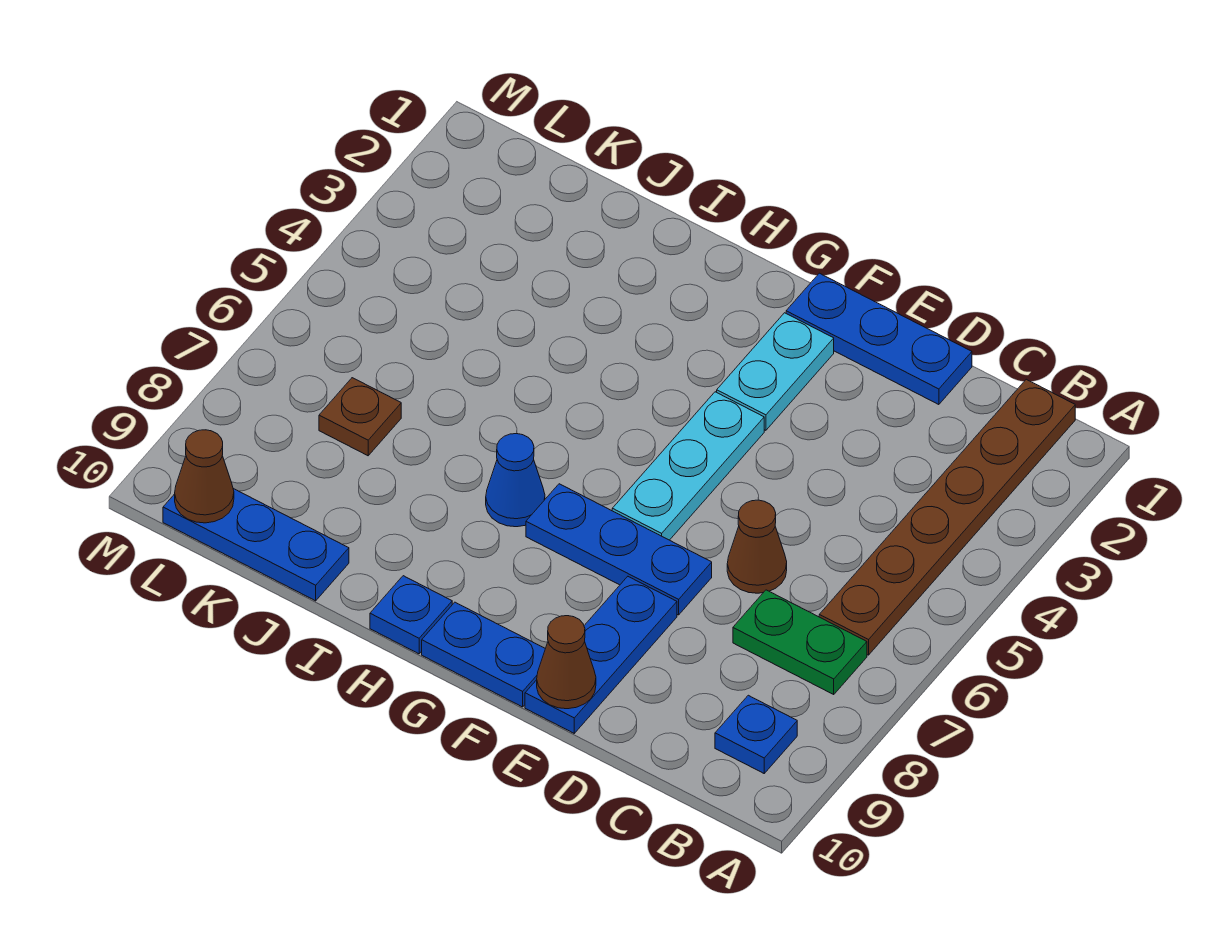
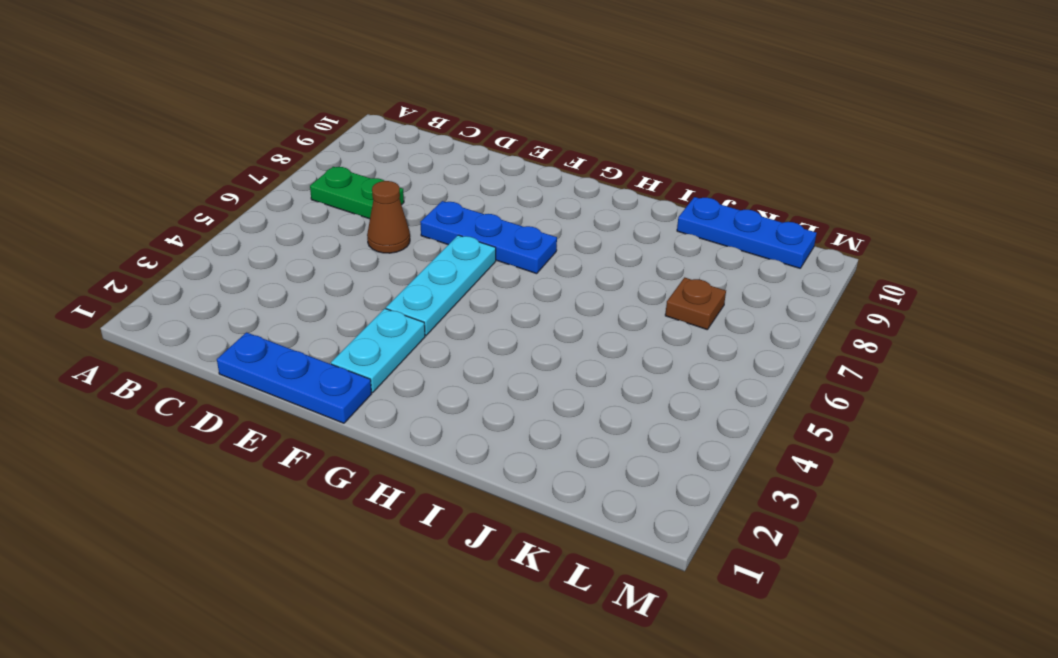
none -> brown plate B1:B6 level 1
none -> blue plate B9 level 1
none -> blue plate E8:E10 level 1

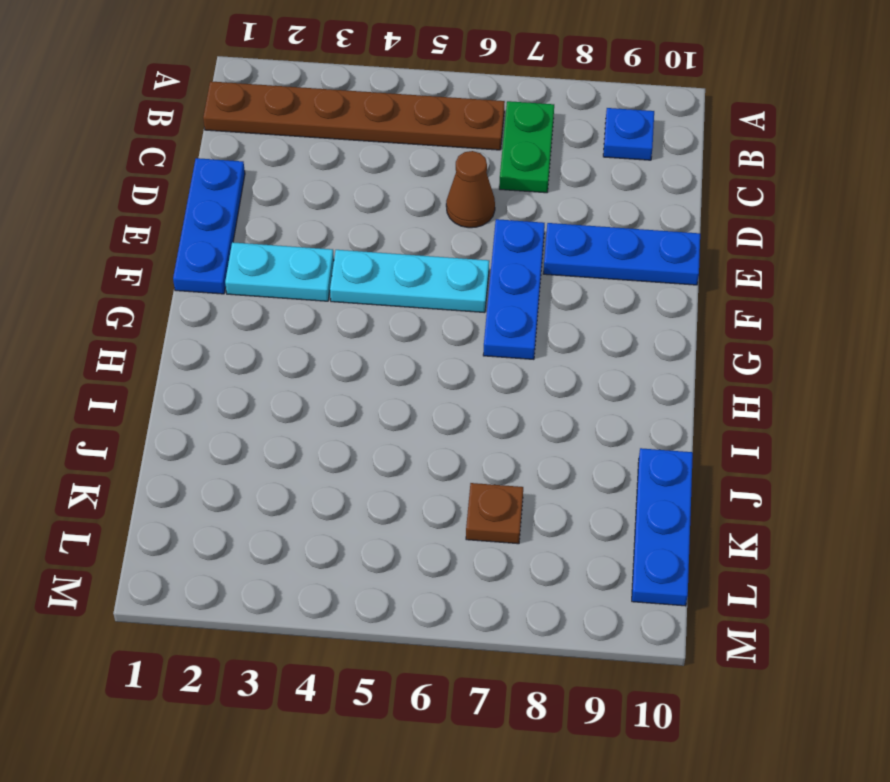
none -> blue plate F10:G10 level 1
none -> blue cone H7 level 1
none -> blue plate H10 level 1

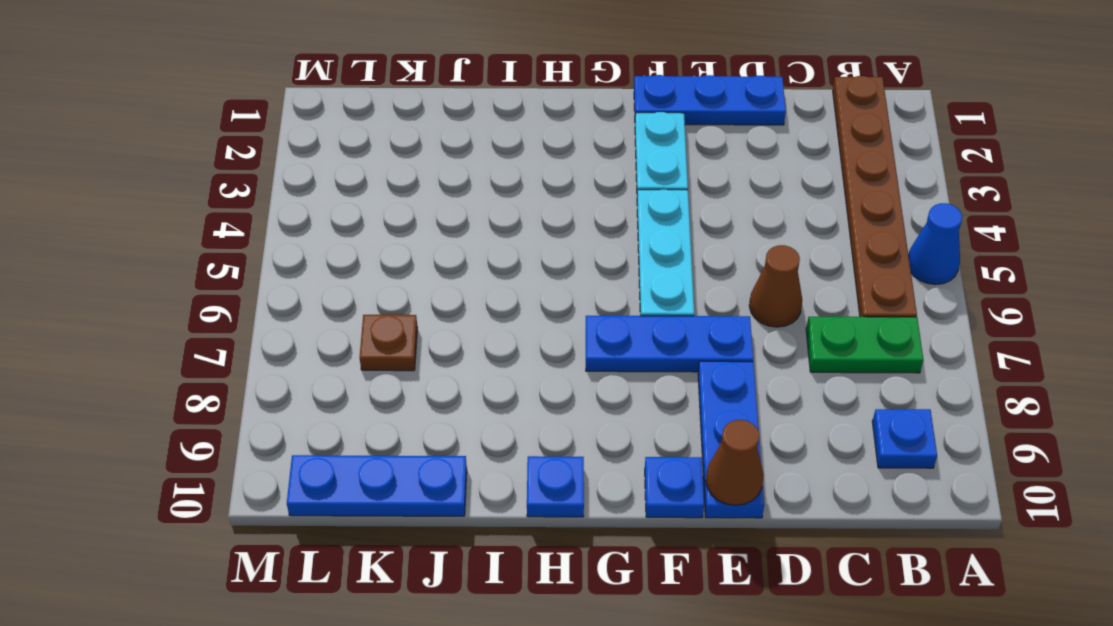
blue cone A5 level 1 -> blue cone H7 level 1
blue plate F10 level 1 -> blue plate F10:G10 level 1
none -> brown cone L10 level 2

